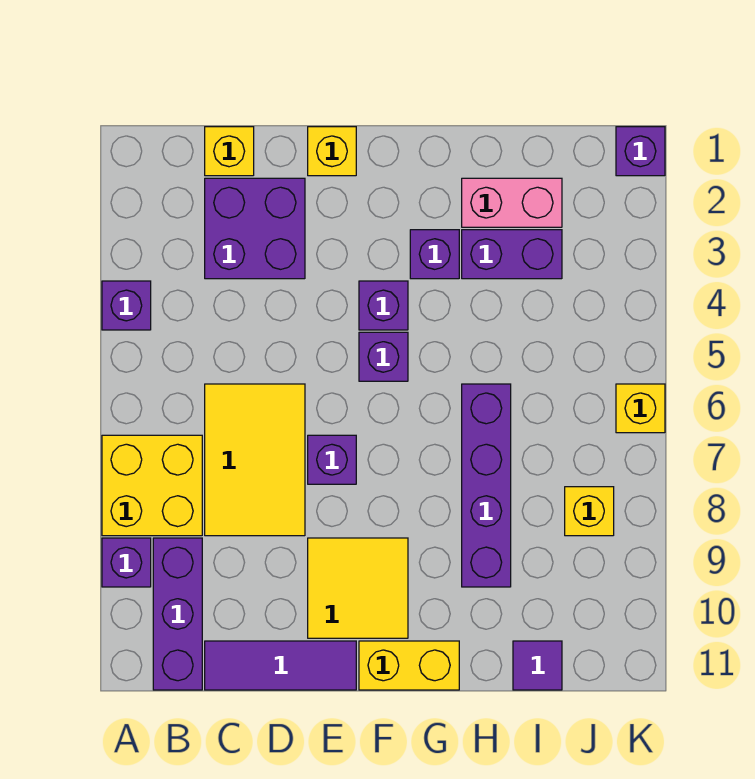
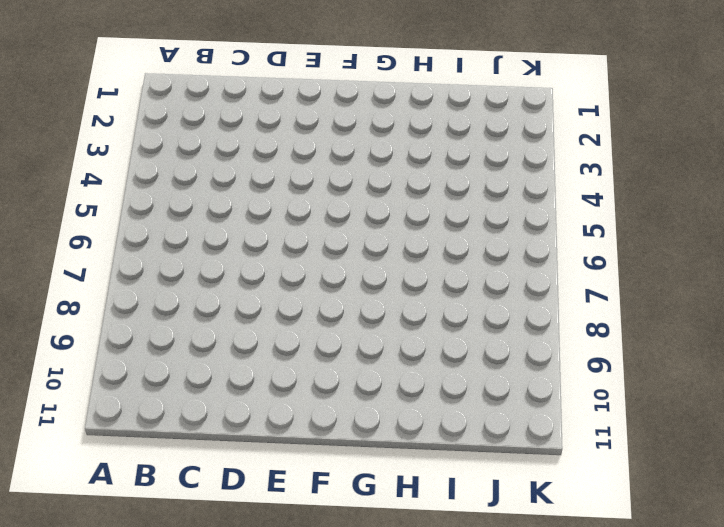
none -> purple brick A4 level 1
none -> yellow brick A7:B8 level 1
none -> purple brick A9 level 1

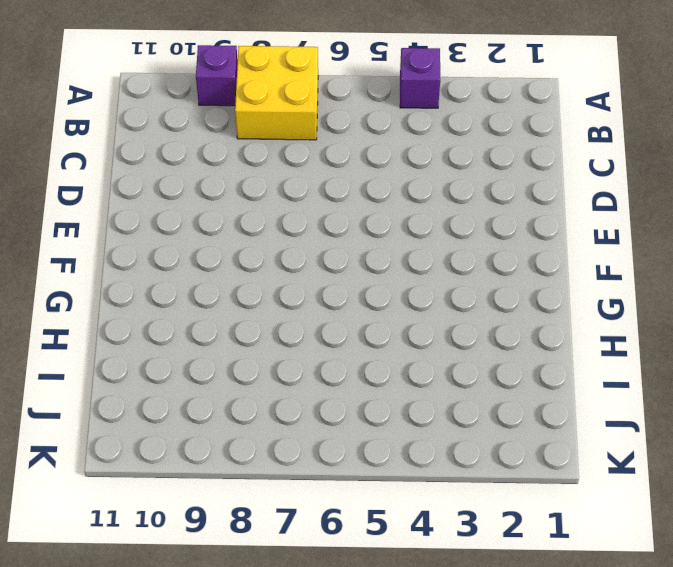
none -> purple brick B9:B11 level 1
none -> yellow brick C1 level 1
none -> purple brick C2:D3 level 1

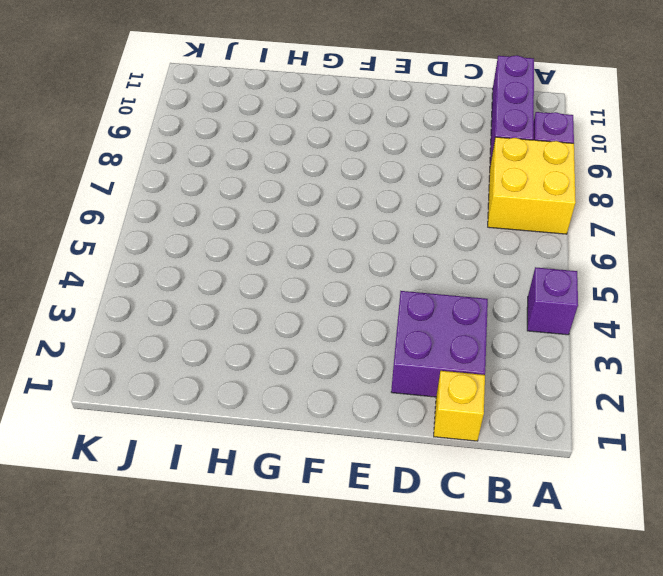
none -> yellow tile C6:D8 level 1
none -> purple tile C11:E11 level 1
none -> yellow brick E1 level 1

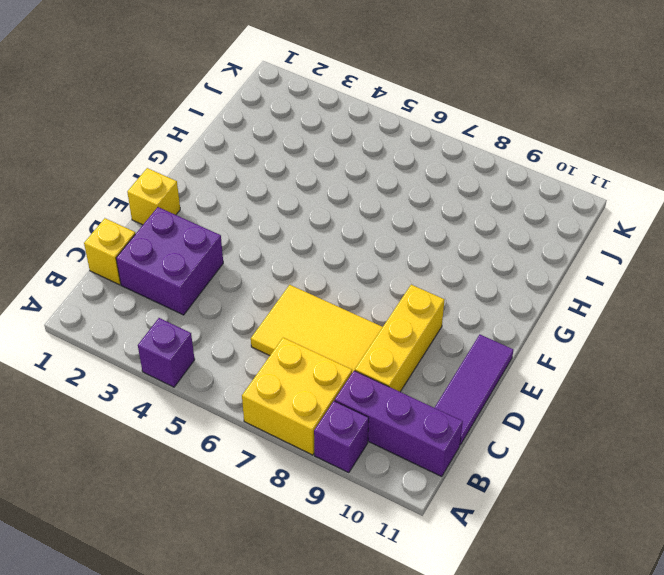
yellow brick C9:E9 level 1 -> yellow tile E9:F10 level 1
none -> purple brick E7 level 1
none -> purple brick F4 level 1
none -> purple brick F5 level 1

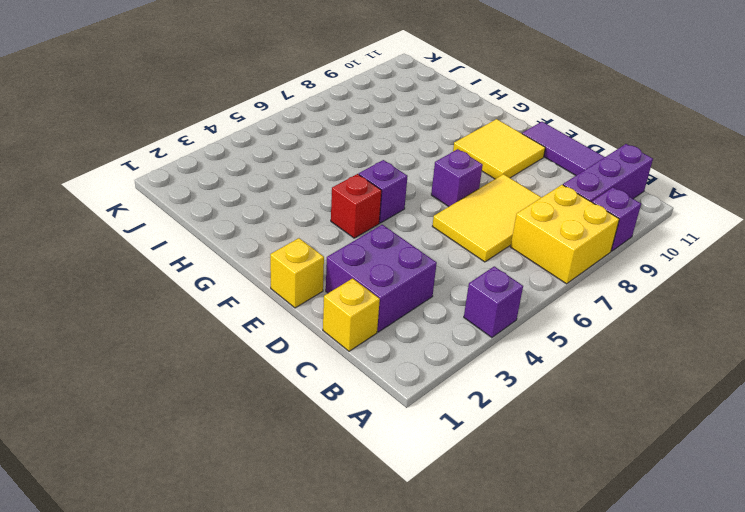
red brick F4 level 1 -> purple brick F4 level 1
none -> yellow brick F11:G11 level 1
none -> purple brick G3 level 1
none -> pink brick H2:I2 level 1

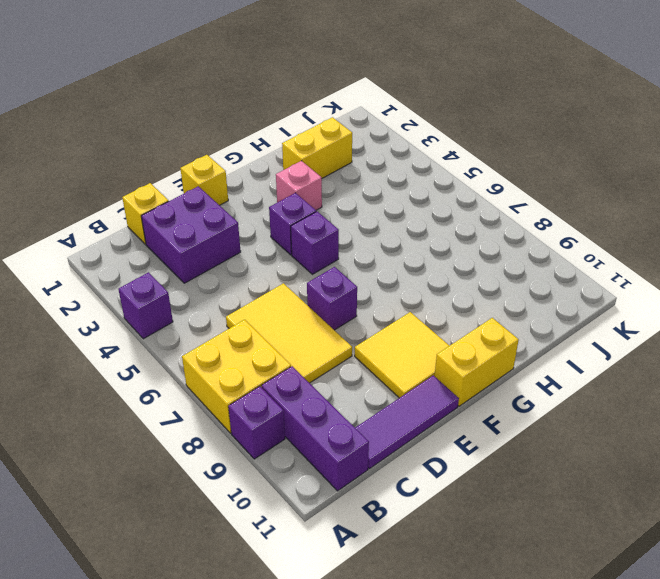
pink brick G3 level 1 -> purple brick G3 level 1
yellow brick H2:I2 level 1 -> pink brick H2:I2 level 1
none -> purple brick H3:I3 level 1
none -> purple brick H6:H9 level 1
none -> purple tile I11 level 1

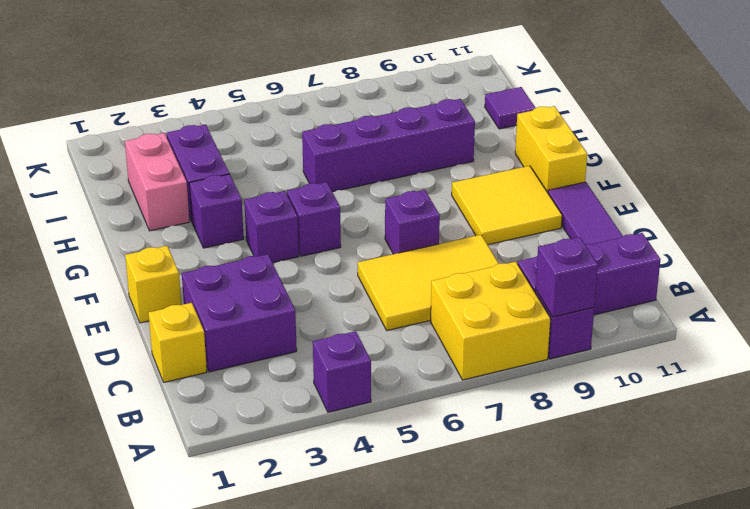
purple brick A9 level 2 -> purple brick K1 level 1
none -> yellow brick J8 level 1
none -> yellow brick K6 level 1

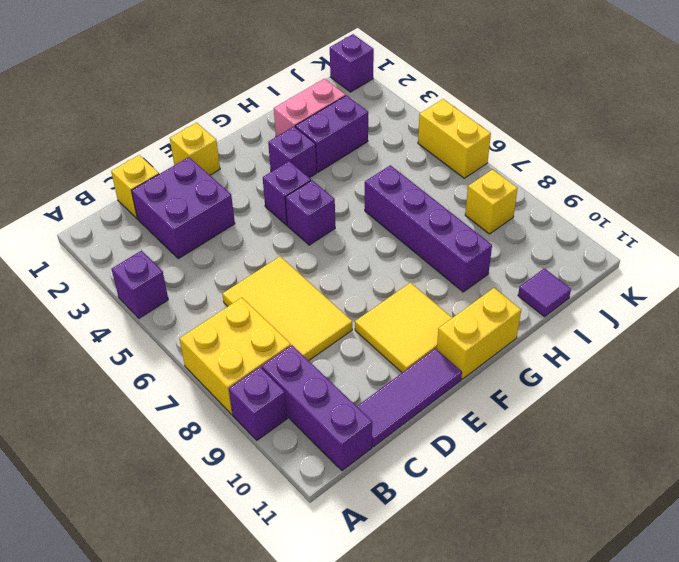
yellow brick K5:K6 level 1 -> yellow brick K6 level 1
none -> purple brick E7 level 1

